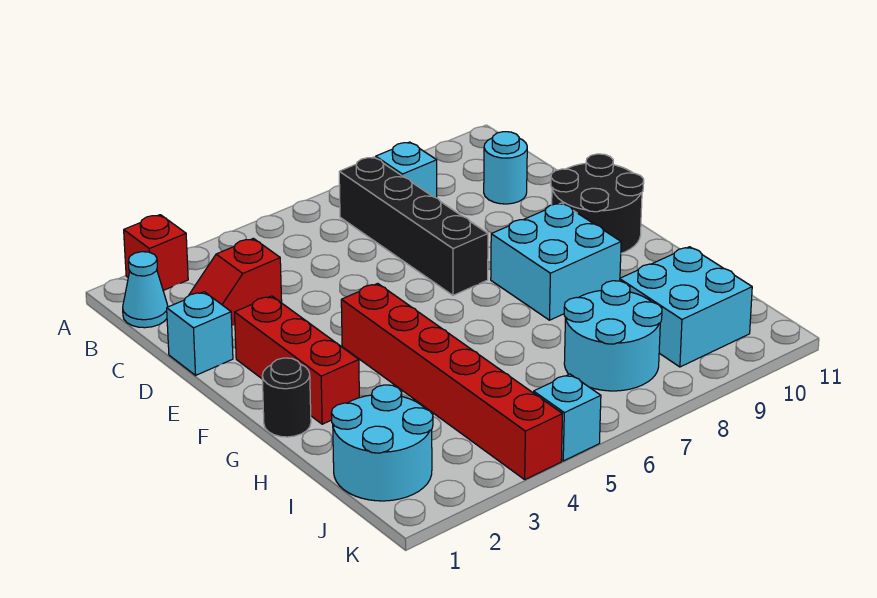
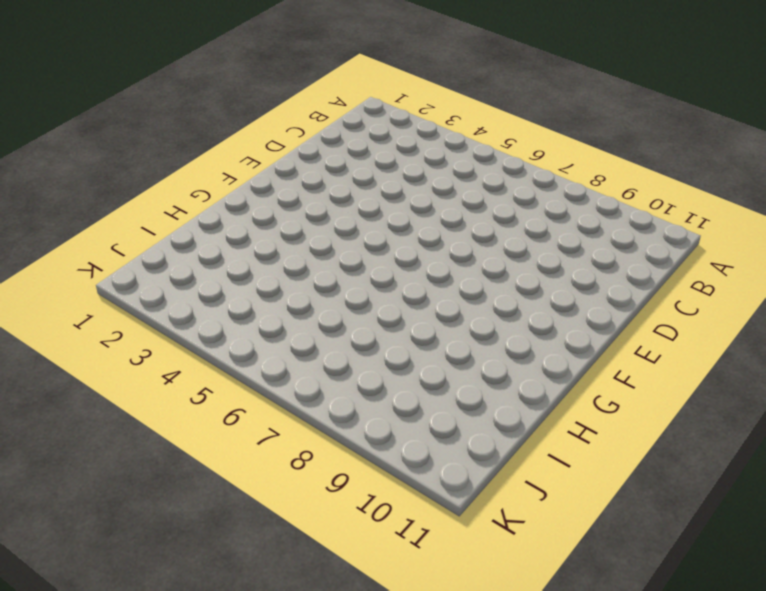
none -> red brick A2 level 1
none -> cyan cone B1 level 1
none -> black brick B7:E7 level 1

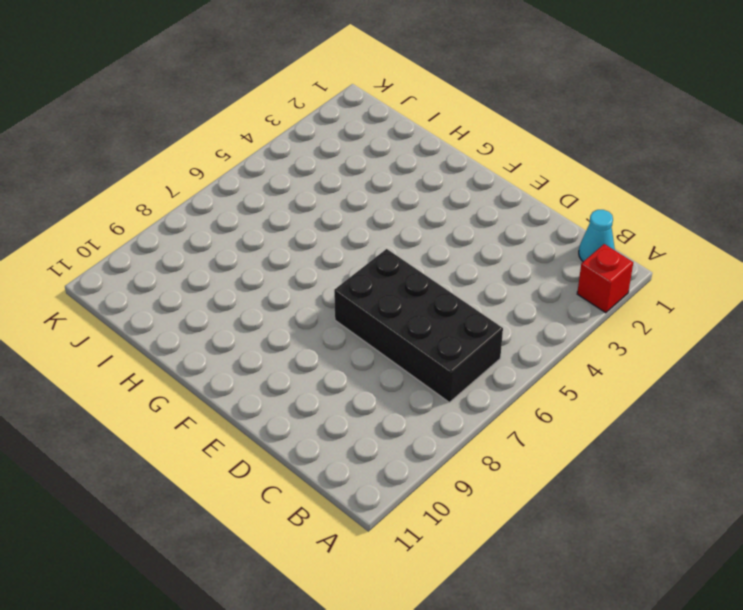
black brick B6:E7 level 1 -> black brick B7:E7 level 1
none -> cyan brick B8 level 1
none -> red slope C2:C3 level 1 top 3
none -> cyan round brick C10 level 1

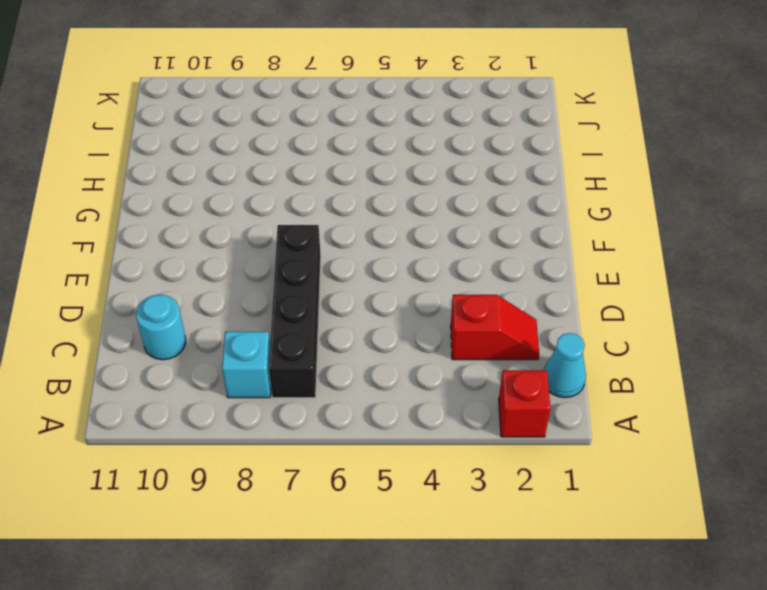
none -> cyan brick D1 level 1
none -> red brick E2:G2 level 1
none -> black round brick E10:F11 level 1

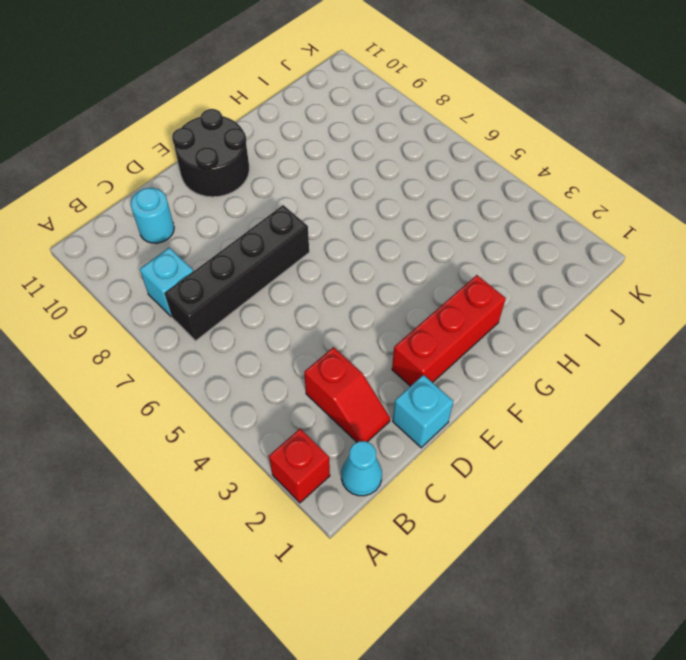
none -> red brick F4:K4 level 1
none -> cyan brick F8:G9 level 1
none -> black round brick G1 level 1

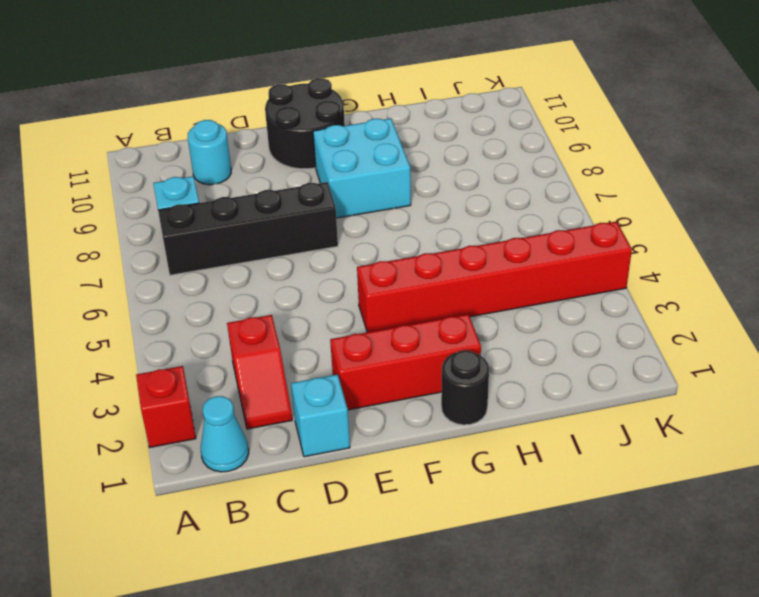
none -> cyan round brick I1:J2 level 1
none -> cyan round brick I7:J8 level 1
none -> cyan brick I9:J10 level 1

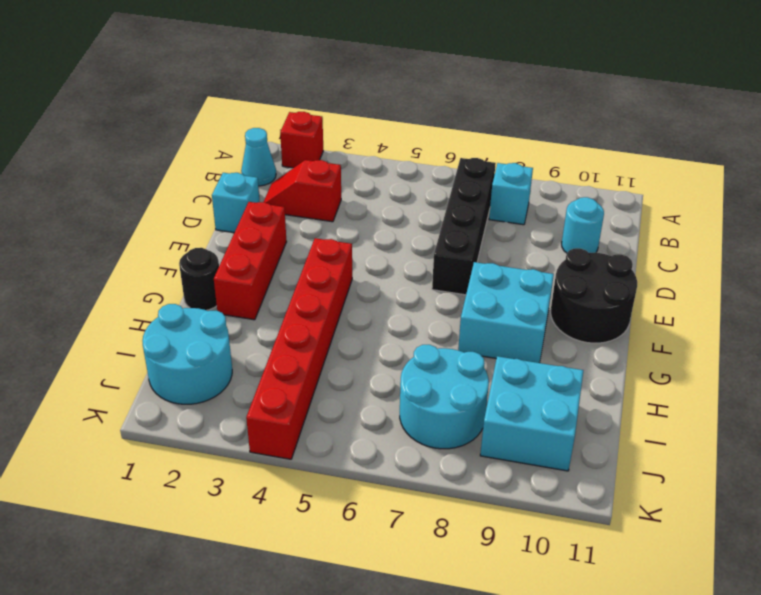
none -> cyan brick K5 level 1

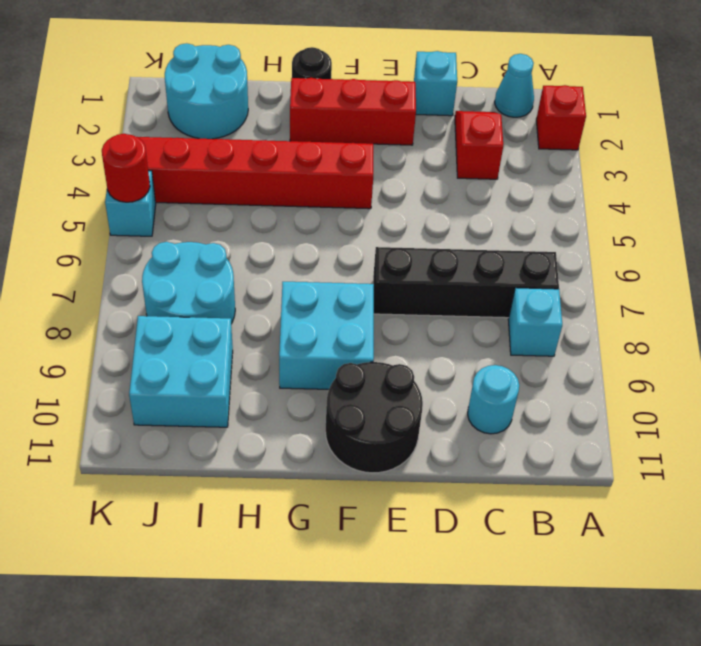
red round brick K5 level 2 -> none

